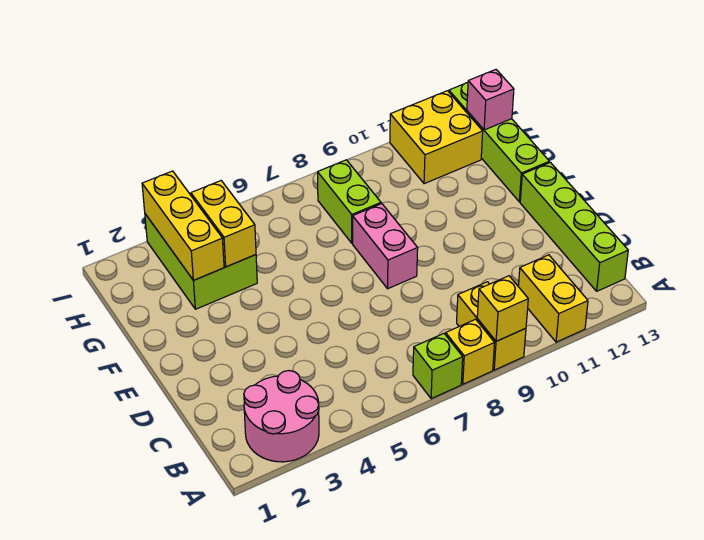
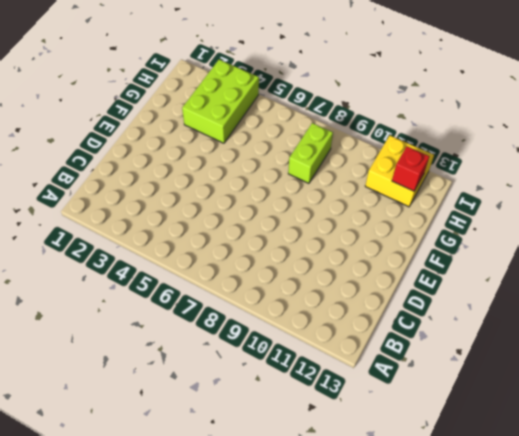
red brick H12 level 2 -> none
none -> pink round brick A2:B3 level 1
none -> lime brick A7 level 1
none -> yellow brick A8 level 1

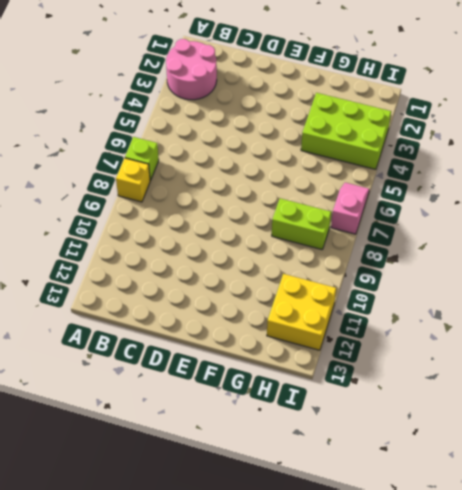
pink slope I6:I7 level 1 top 7 -> none
none -> yellow brick A9:B9 level 1
none -> yellow brick A11:B11 level 1
none -> lime brick B13:E13 level 1

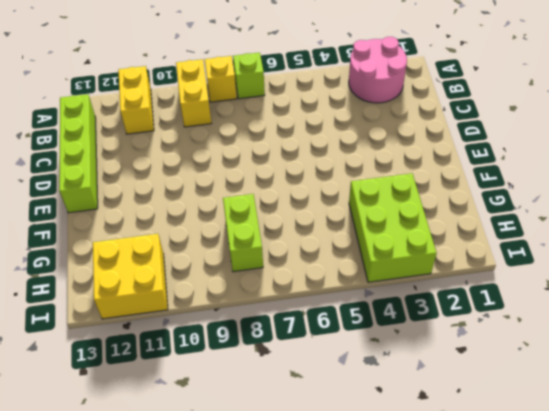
none -> pink brick E8:F8 level 1
none -> lime brick F13:I13 level 1
none -> yellow brick A9 level 2

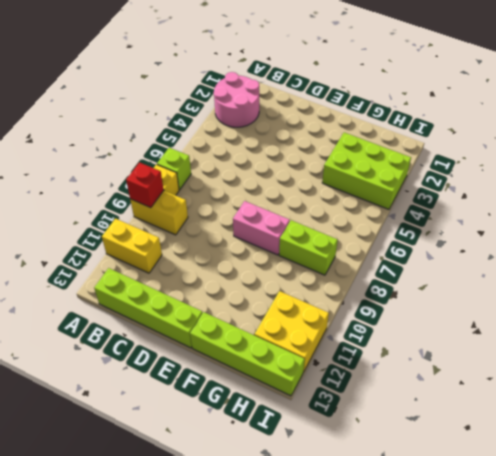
red brick A9 level 2 -> yellow brick A9 level 2
none -> yellow brick G3:I3 level 2
none -> yellow brick G4:H4 level 2
none -> pink brick H13 level 2

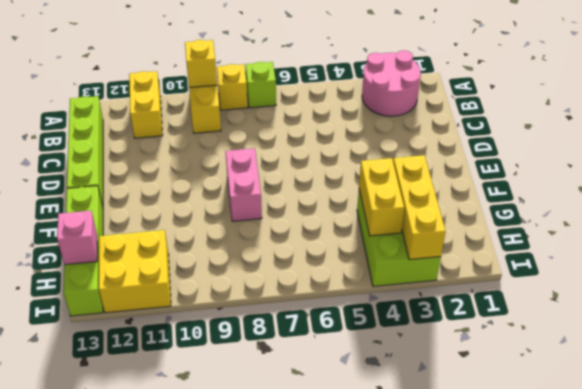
none -> lime brick G8:H8 level 1

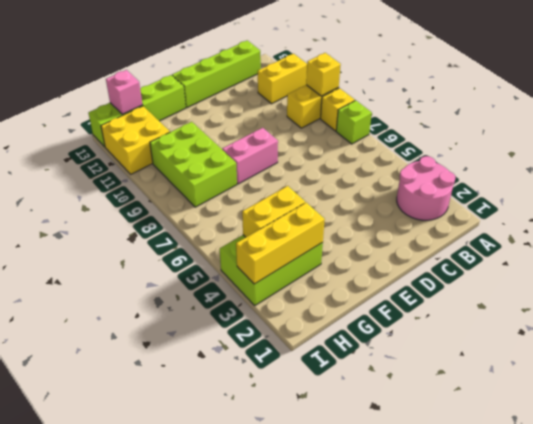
lime brick G8:H10 level 1 -> lime brick G8:H8 level 1

